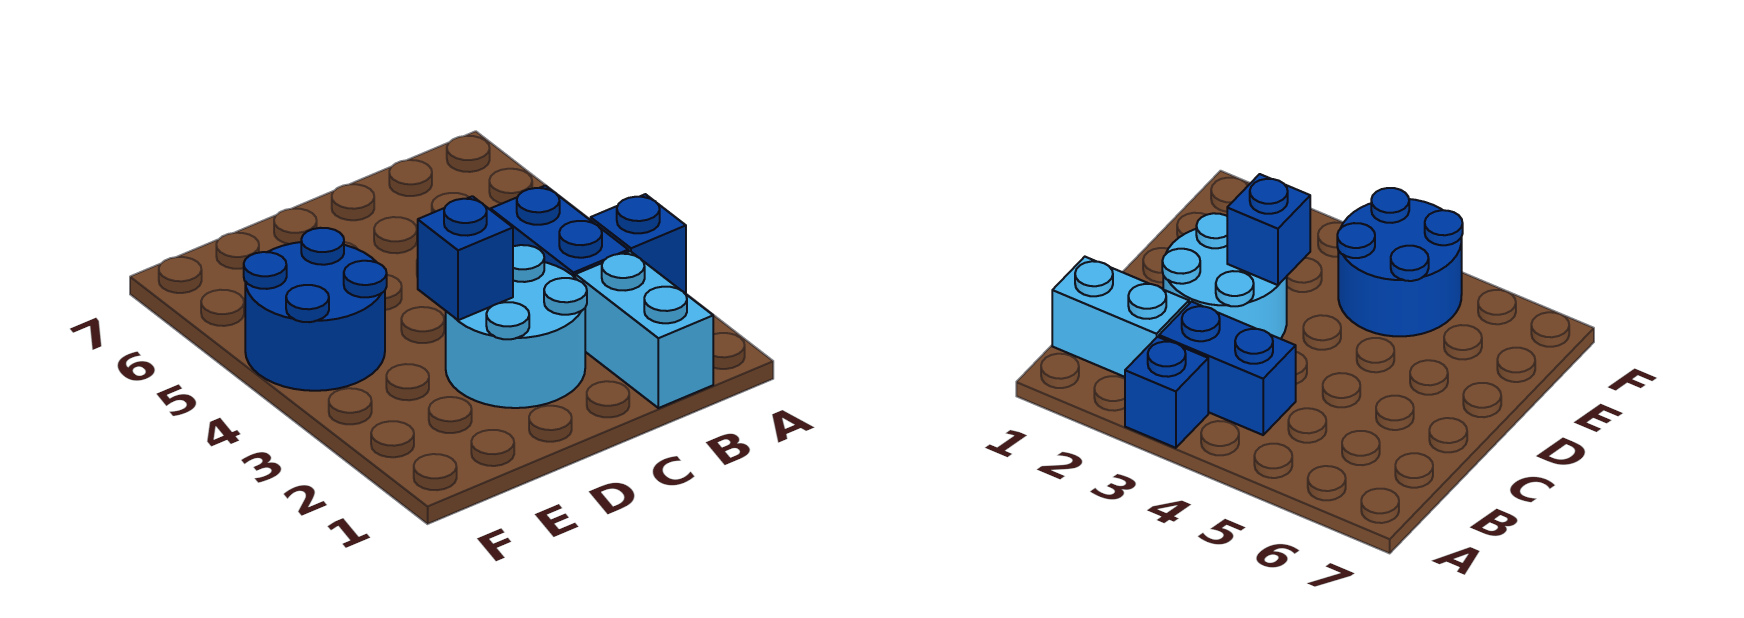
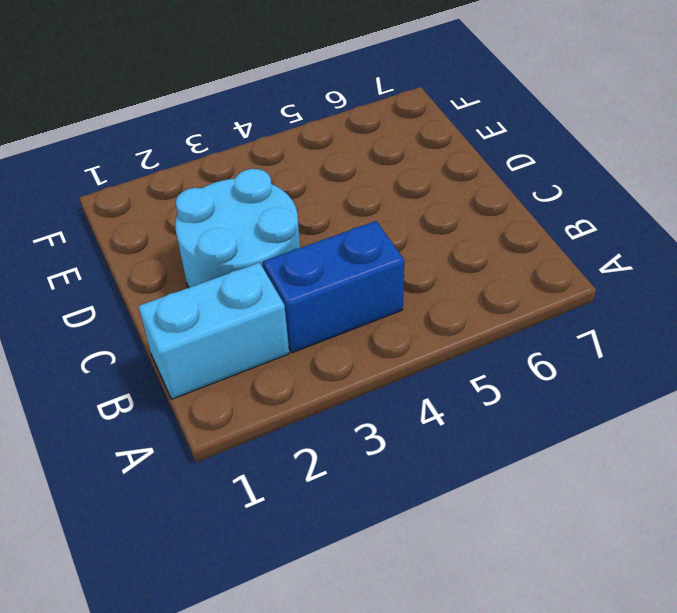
none -> blue brick A3 level 1
none -> blue round brick E4:F5 level 1

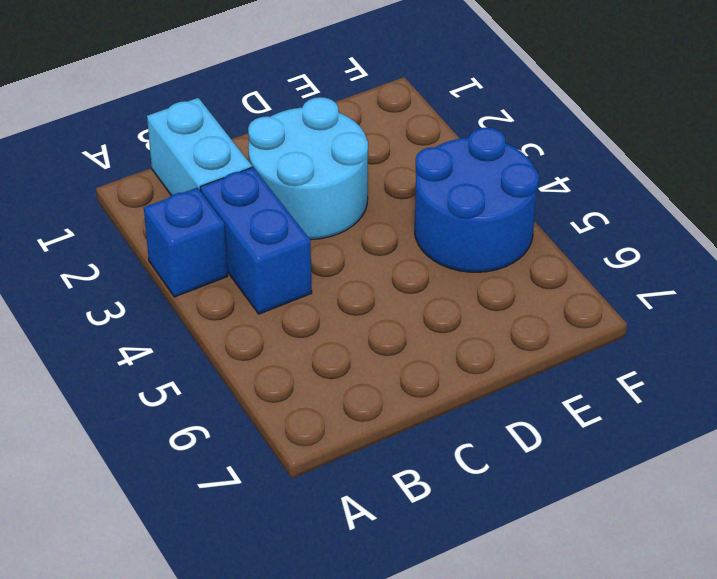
none -> blue brick D3 level 2

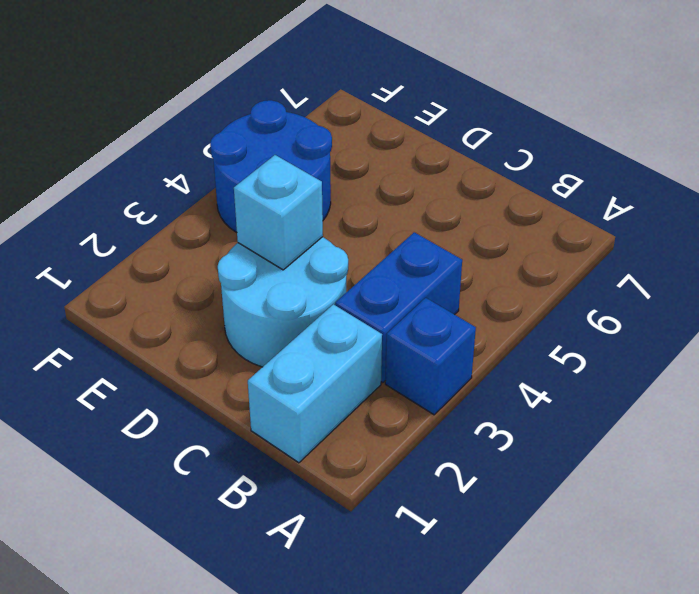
cyan brick D3 level 2 -> blue brick D3 level 2

